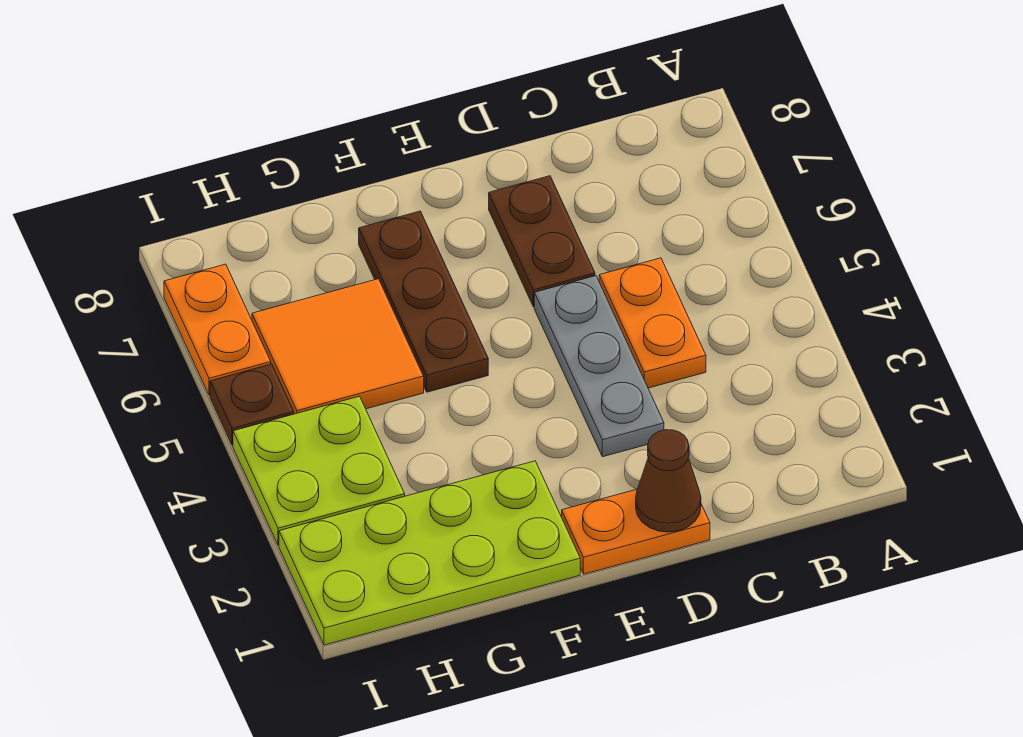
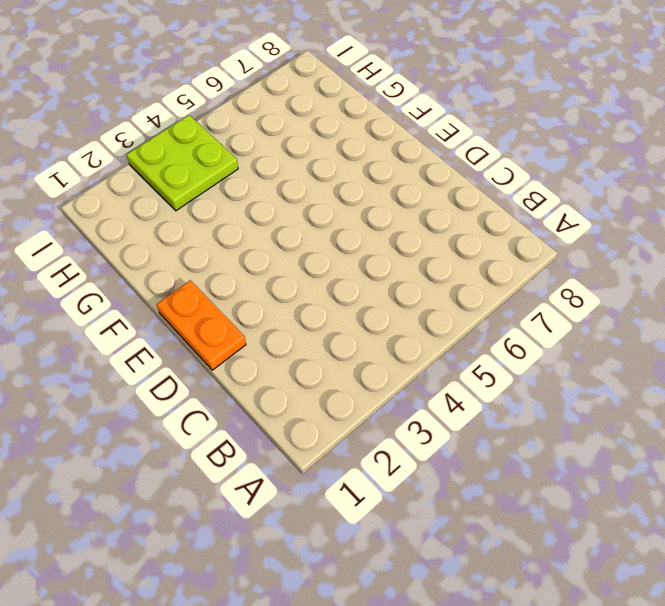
none -> orange plate C4:C5 level 1
none -> grey plate D3:D5 level 1

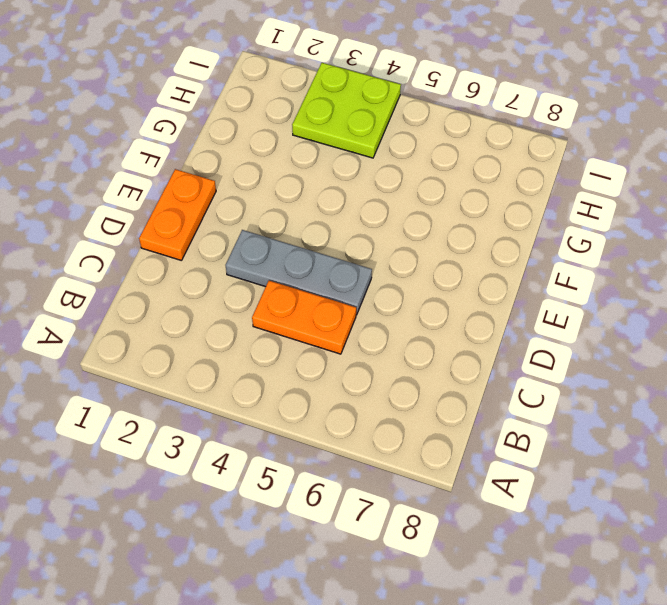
none -> brown plate D6:D7 level 1
none -> lime plate F1:I2 level 1

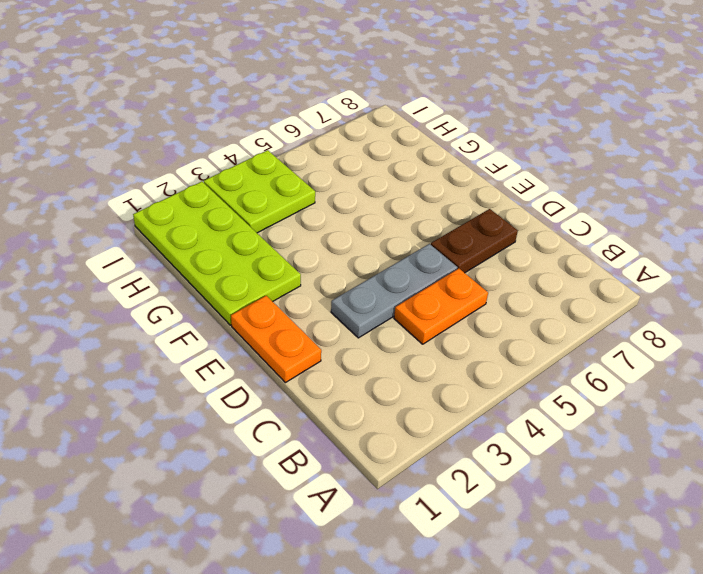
none -> brown plate F5:F7 level 1
none -> orange tile G5:H6 level 1

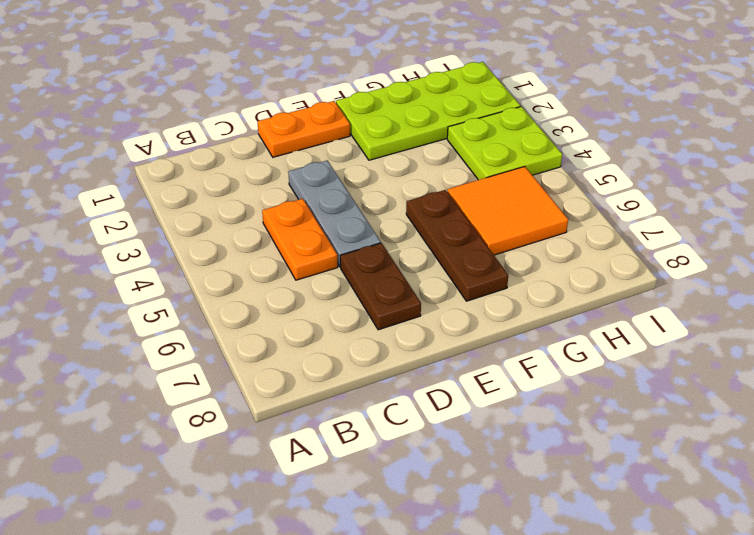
none -> brown plate I5 level 1
none -> orange plate I6:I7 level 1

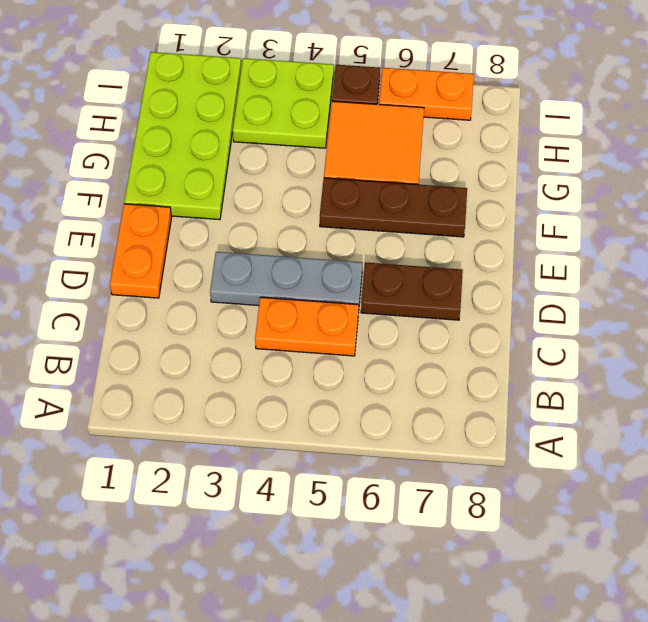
none -> brown cone D1 level 2

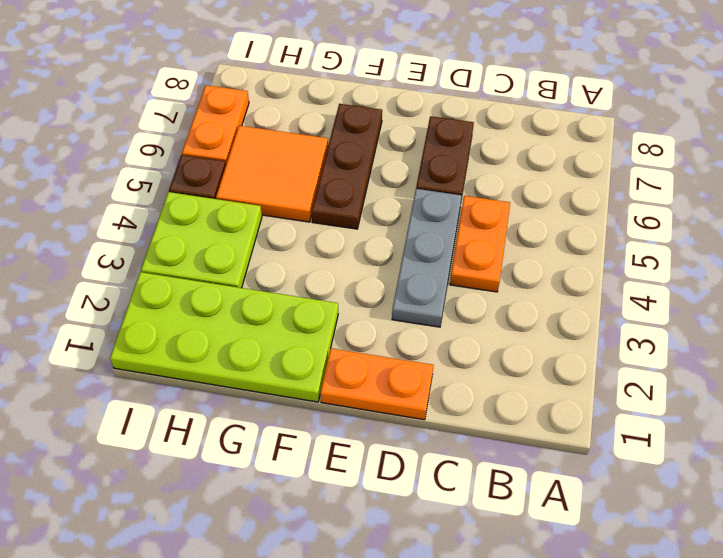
none -> brown cone D1 level 2

